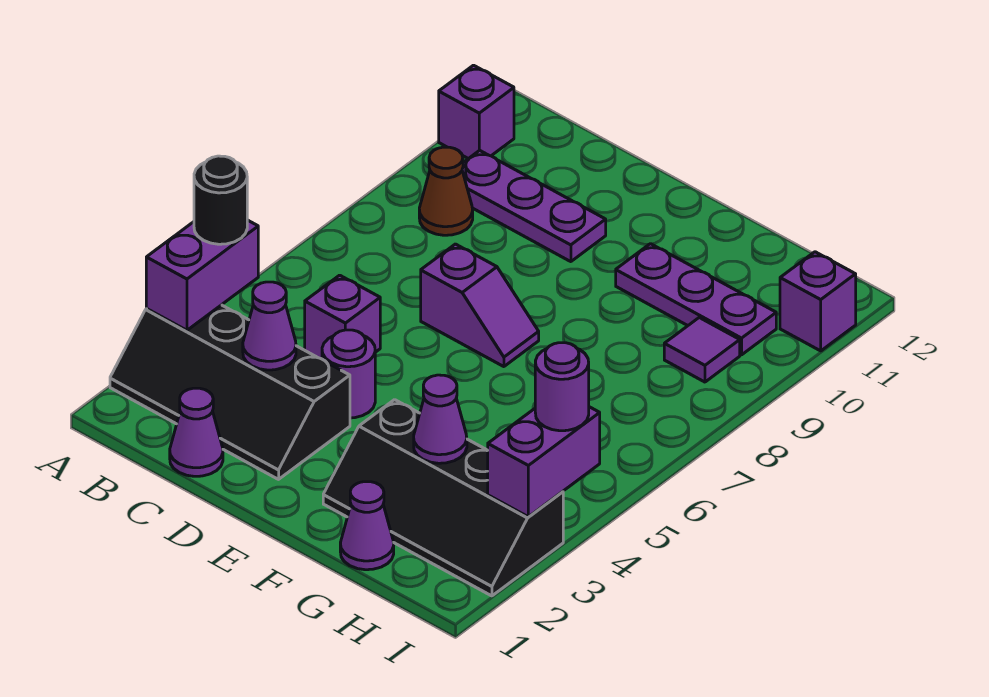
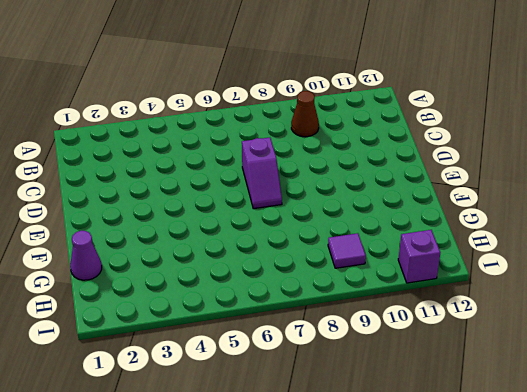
none -> black slope A2:D3 level 1 top 3
none -> purple brick A11 level 1
none -> purple plate B10:D10 level 1

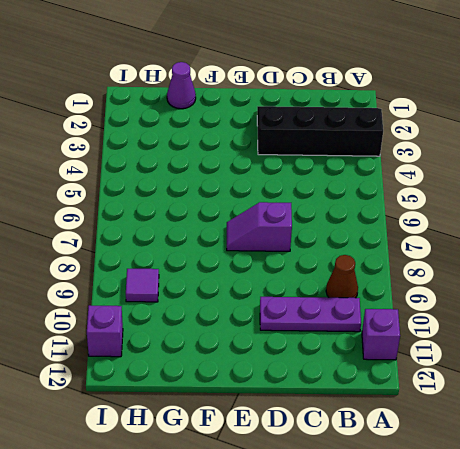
none -> purple cone C1 level 1
none -> purple brick C5 level 1
none -> purple round brick D4 level 1

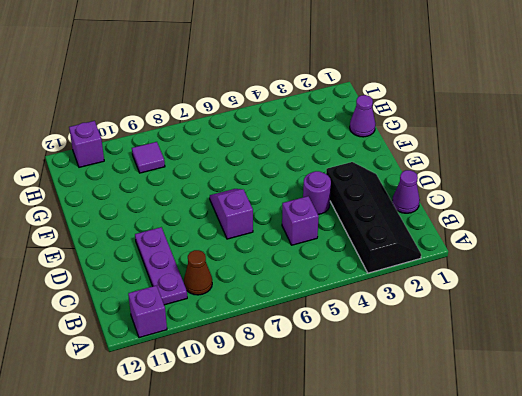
none -> black slope F2:I3 level 1 top 3
none -> purple plate F10:H10 level 1
none -> purple brick A3:A4 level 2

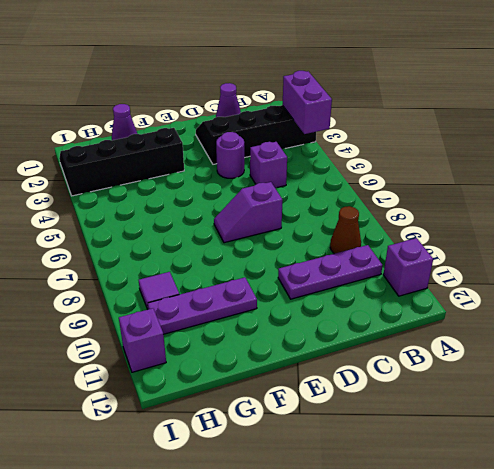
none -> purple cone C3 level 2
none -> purple cone G3 level 2
none -> purple brick I3:I4 level 2

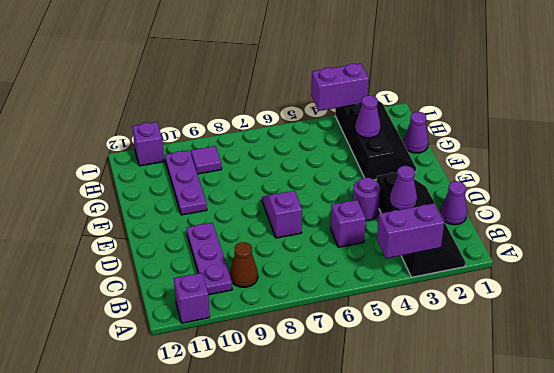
none -> black round brick A4 level 3
none -> purple round brick I4 level 3

